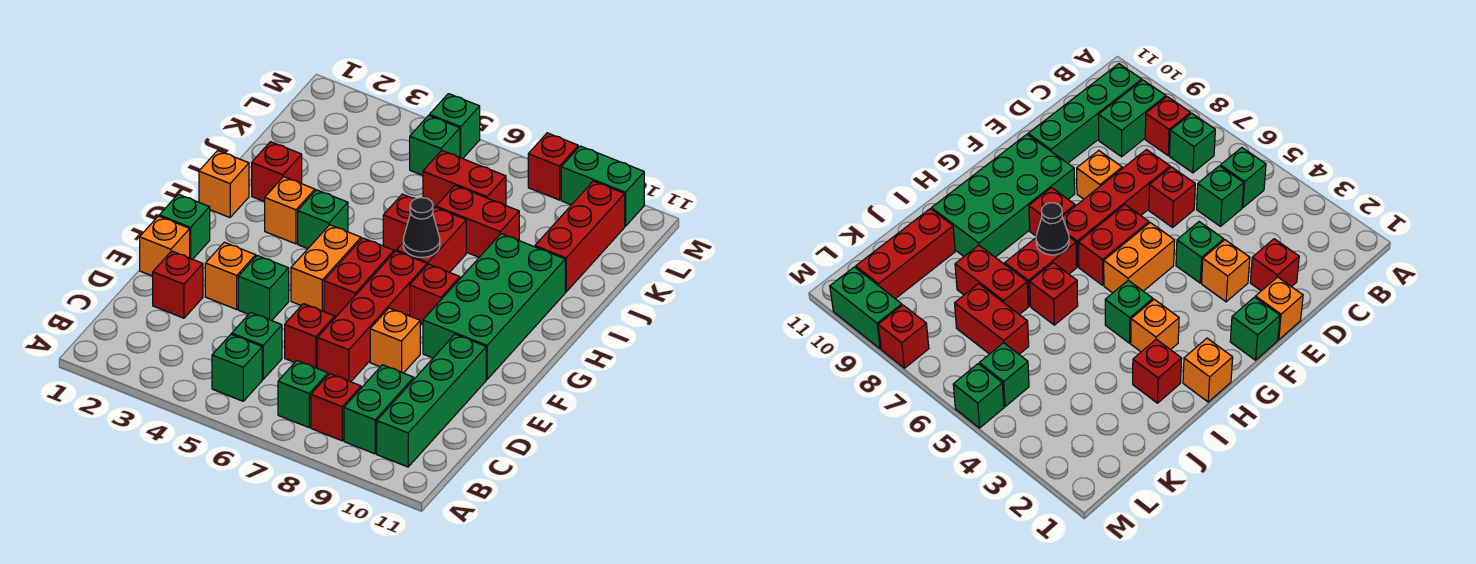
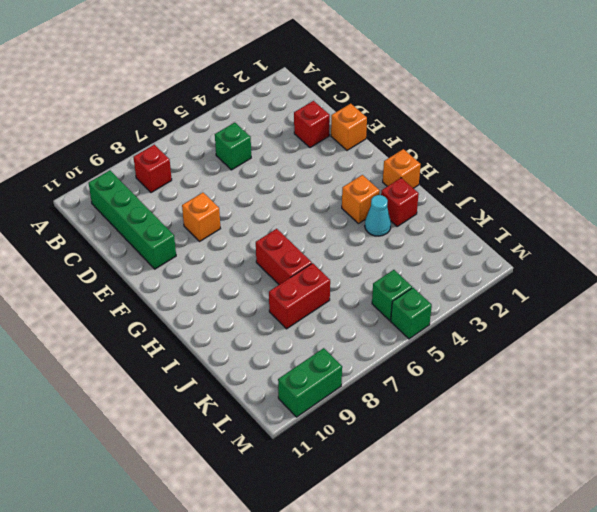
cyan cone I3 level 1 -> none
none -> green brick B5 level 1
none -> green brick B7 level 1
none -> green brick B9:C9 level 1
none -> red brick D6 level 1

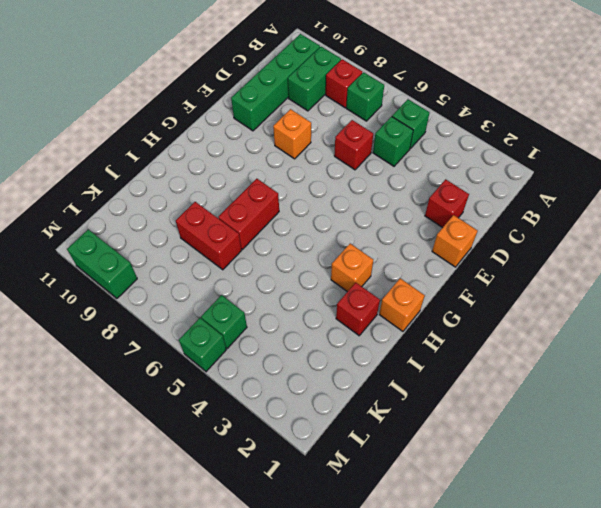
none -> red brick D7:G7 level 1
none -> orange brick E3 level 1
none -> green brick E4 level 1
none -> green brick F1 level 1

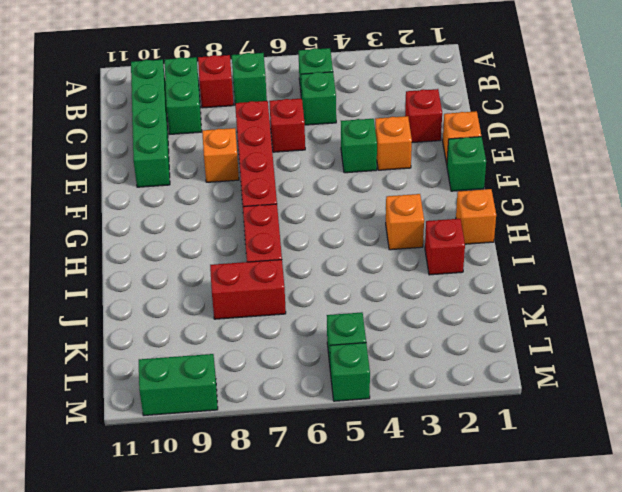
none -> orange brick F5:G5 level 1
none -> red brick F6:G6 level 1
none -> green brick F9:I10 level 1
none -> red brick G8 level 1

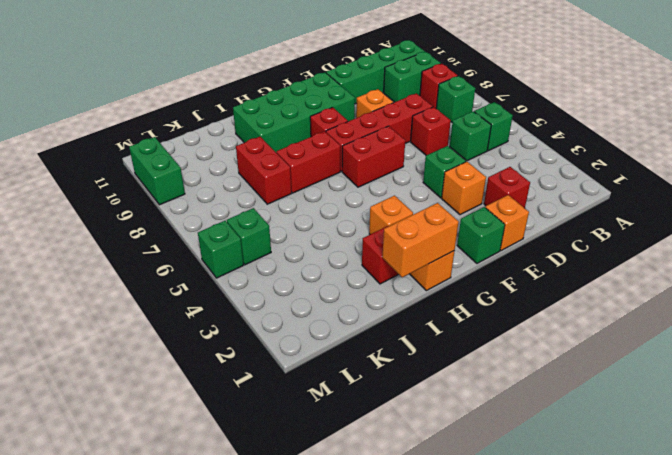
orange brick H1:I1 level 2 -> orange brick F5:G5 level 1
none -> green brick H4 level 1
none -> red brick I6 level 1
none -> red brick J10:L10 level 1
none -> red brick K6:K7 level 1

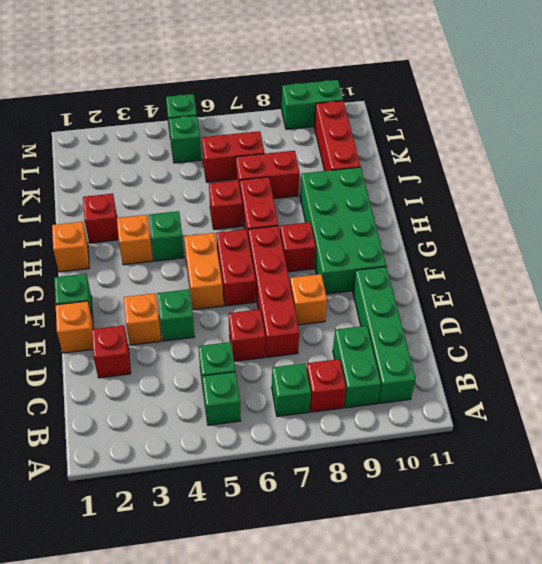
none -> red brick M8 level 1
none -> black cone H7 level 2

